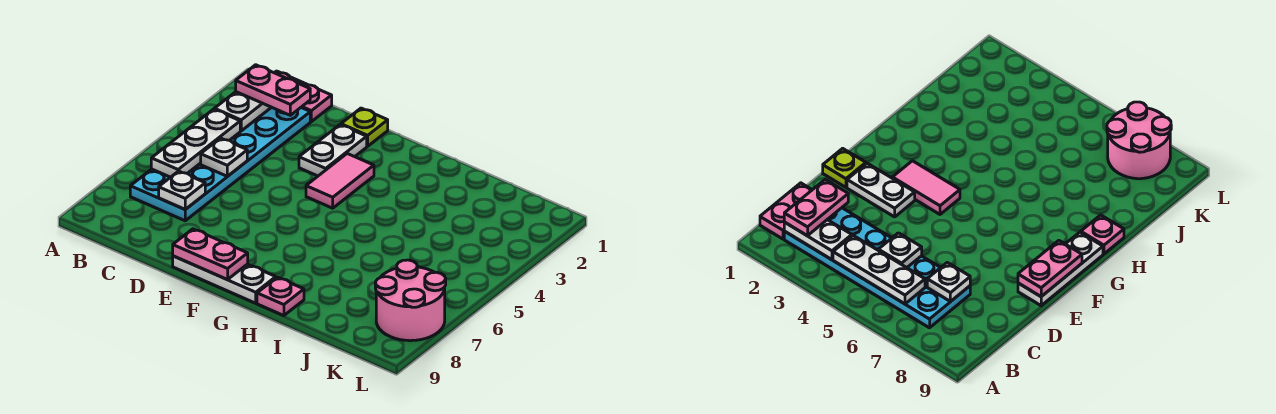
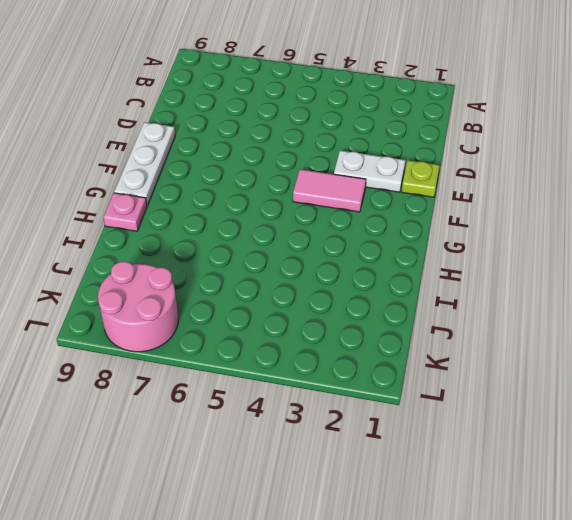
none -> pink plate B1:C1 level 1
none -> cyan plate B2:C7 level 1
none -> white plate B2:B3 level 2

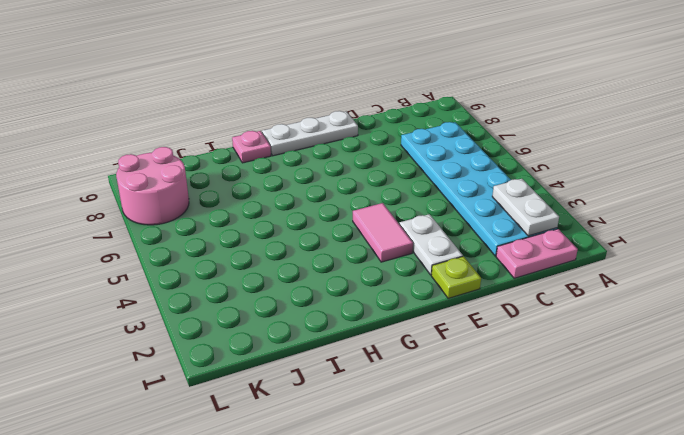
none -> white plate B4:B6 level 2
none -> white plate C5 level 2
none -> white plate C7 level 2

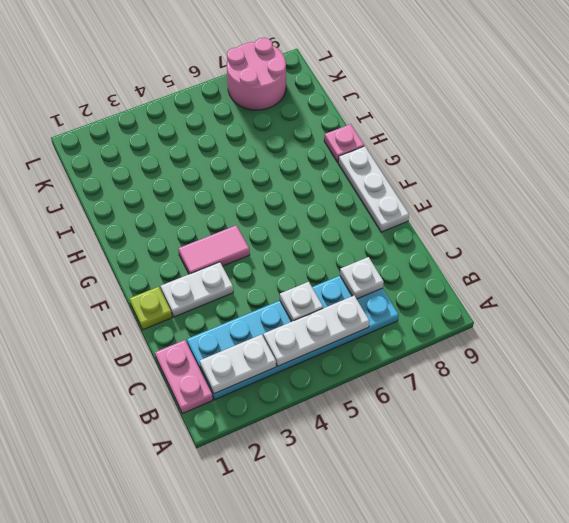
none -> pink plate E9:F9 level 2
none -> pink plate B2:C2 level 3

